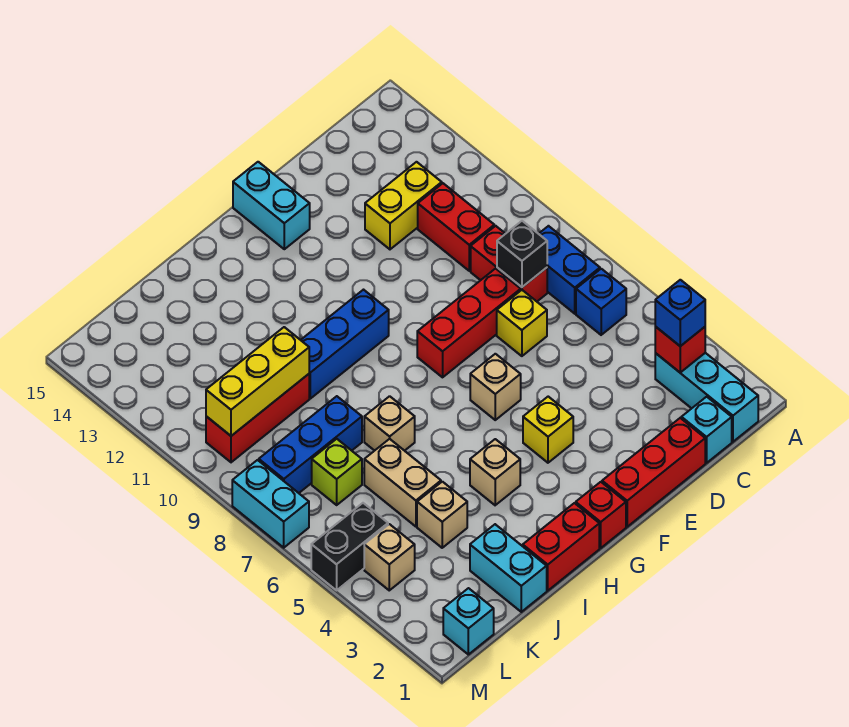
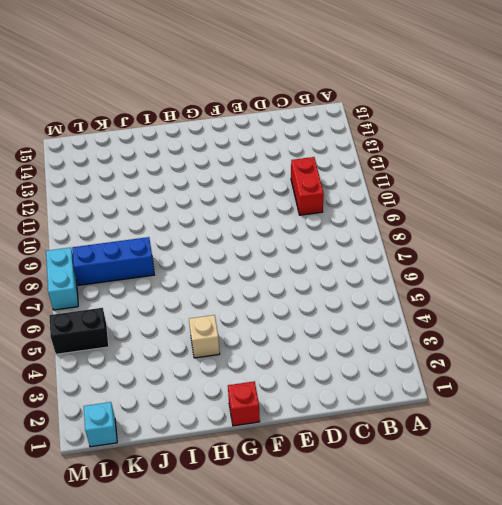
none -> cyan brick B1:B3 level 1
none -> blue brick B6 level 1
none -> blue brick B7:B8 level 1
none -> cyan brick C1 level 1

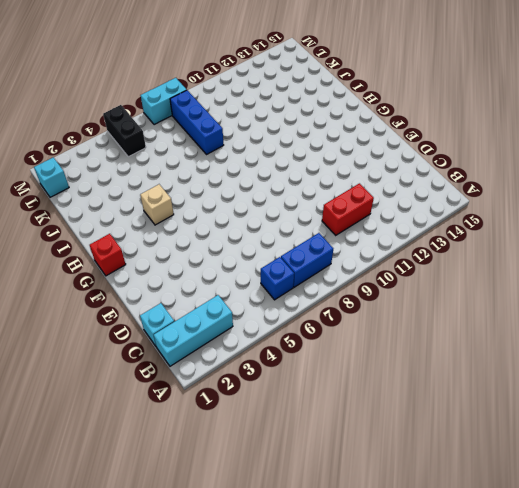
none -> red brick C8:C9 level 1
none -> yellow brick C12:D12 level 1
none -> red brick D1:F1 level 1
none -> yellow brick D7 level 1

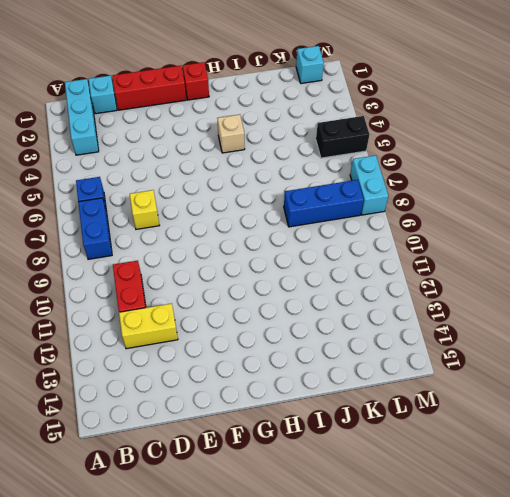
none -> red brick C8:C9 level 1
none -> red brick D8:F8 level 1
none -> yellow brick F4 level 1
none -> tan brick F6 level 1

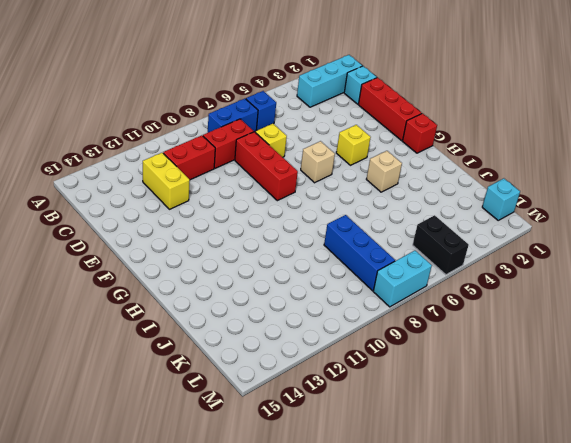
none -> cyan brick F14:F15 level 1
none -> blue brick G10:I10 level 1
none -> red brick H1:I1 level 1
none -> tan brick I7 level 1

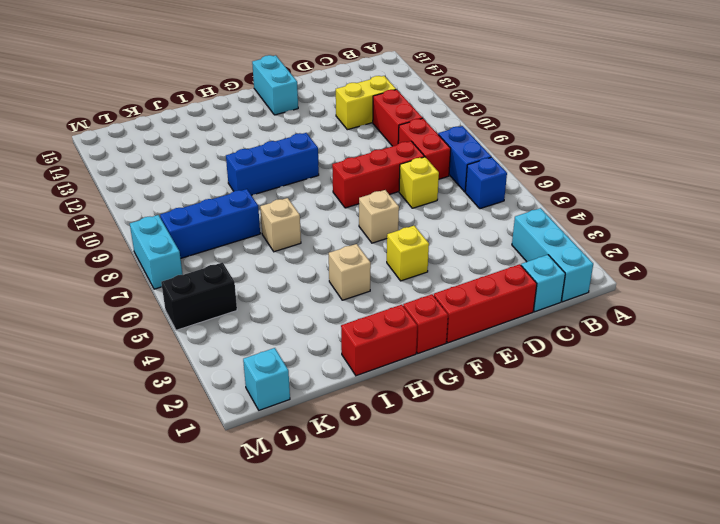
none -> cyan brick J1:J2 level 1
none -> tan brick J4 level 1
none -> tan brick J5:J6 level 1
none -> red brick J10:L10 level 1

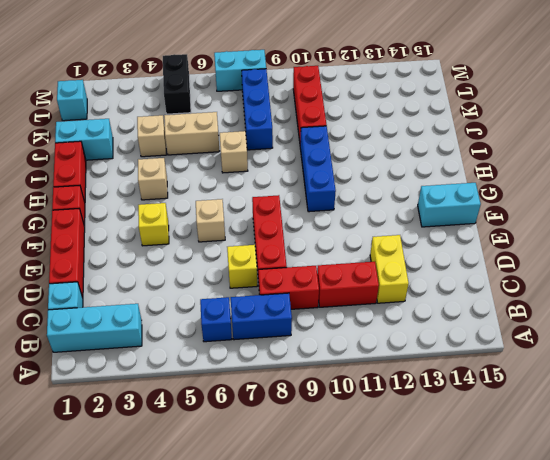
none -> lime brick K7 level 1
none -> tan brick L4 level 1
none -> red brick B3 level 2
none -> black brick C8 level 2

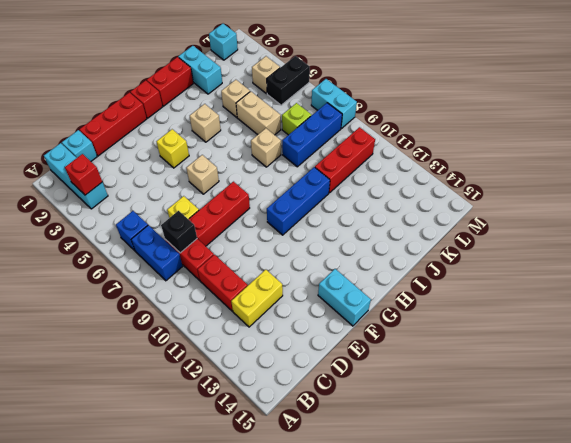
none -> yellow brick J10:L10 level 2
none -> blue brick B3 level 3

